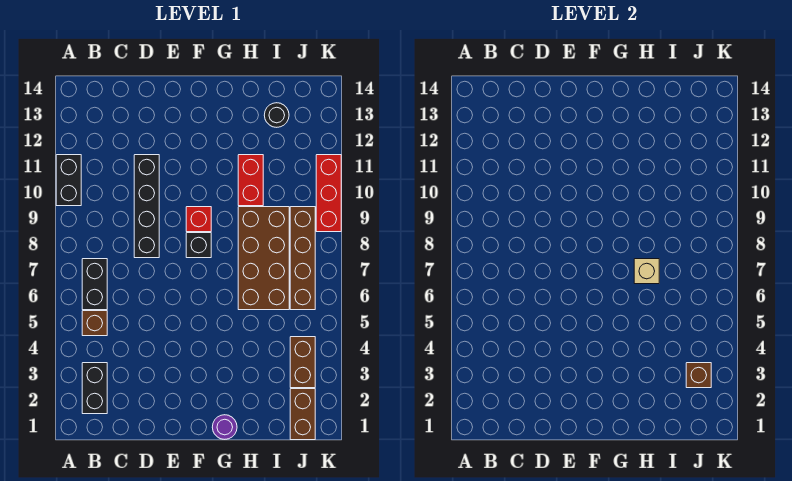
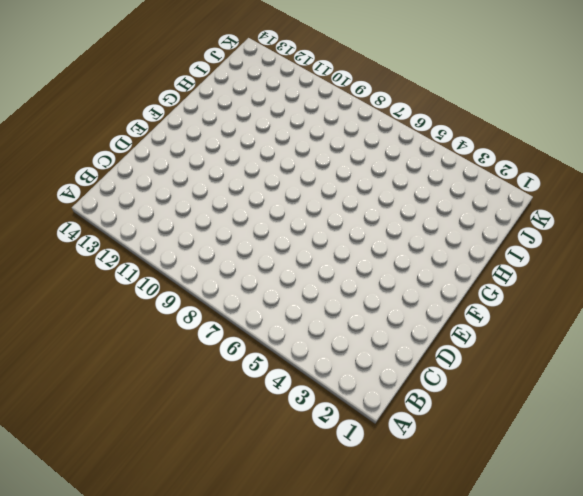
none -> black brick A10:A11 level 1
none -> black brick B2:B3 level 1
none -> brown brick B5 level 1

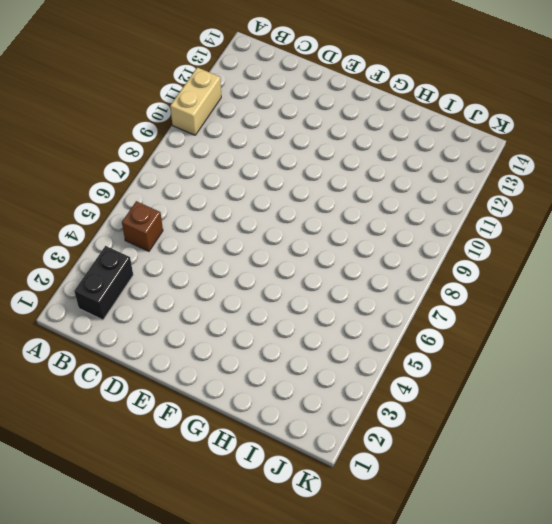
tan brick A10:A11 level 1 -> black brick A10:A11 level 1
none -> black brick B6:B7 level 1
none -> black brick D8:D11 level 1
none -> black brick F8 level 1

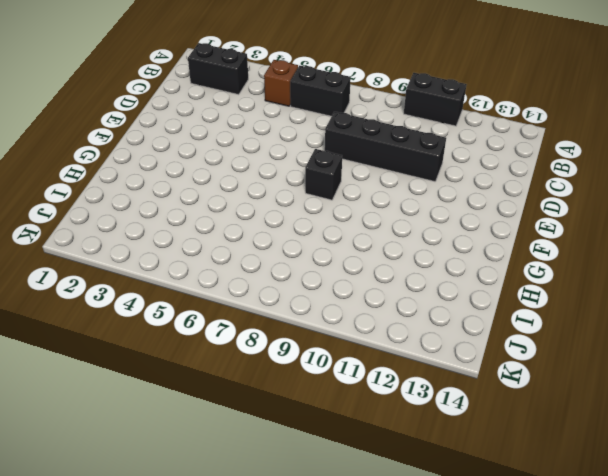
none -> red brick F9 level 1
none -> purple round brick G1 level 1
none -> brown brick H6:I9 level 1

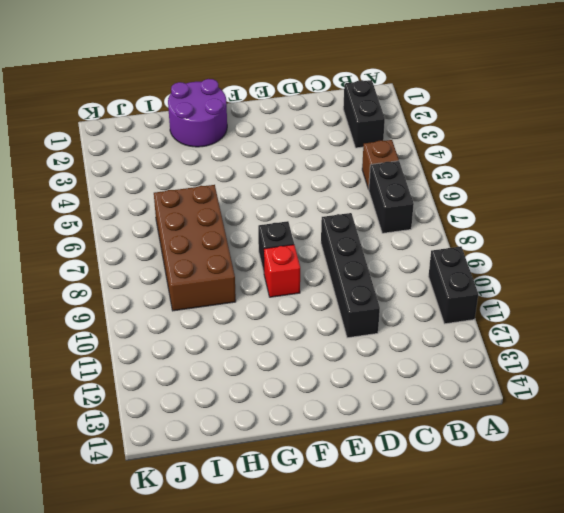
purple round brick G1:H2 level 1 -> purple round brick G1 level 1
none -> red brick H10:H11 level 1
none -> black round brick I13 level 1
none -> brown brick J1:J2 level 1

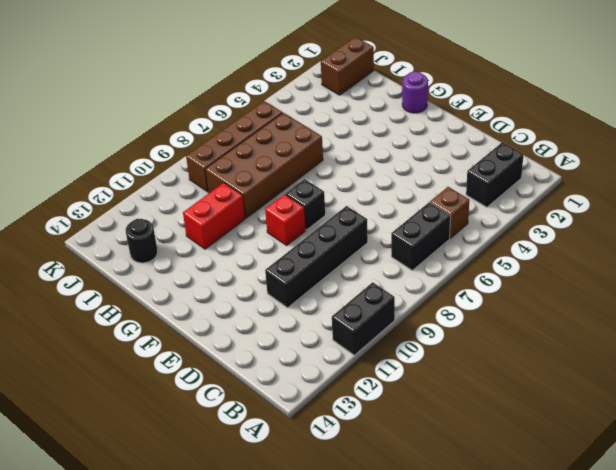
none -> brown brick J3:J4 level 1
none -> red brick K9:K11 level 1
none -> tan brick H7 level 2

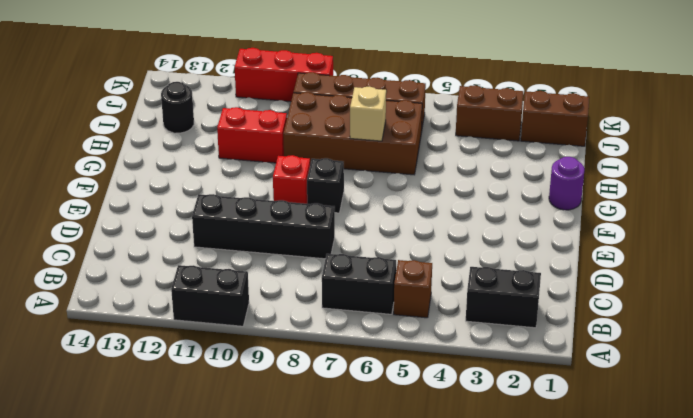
none -> brown brick J3 level 2

